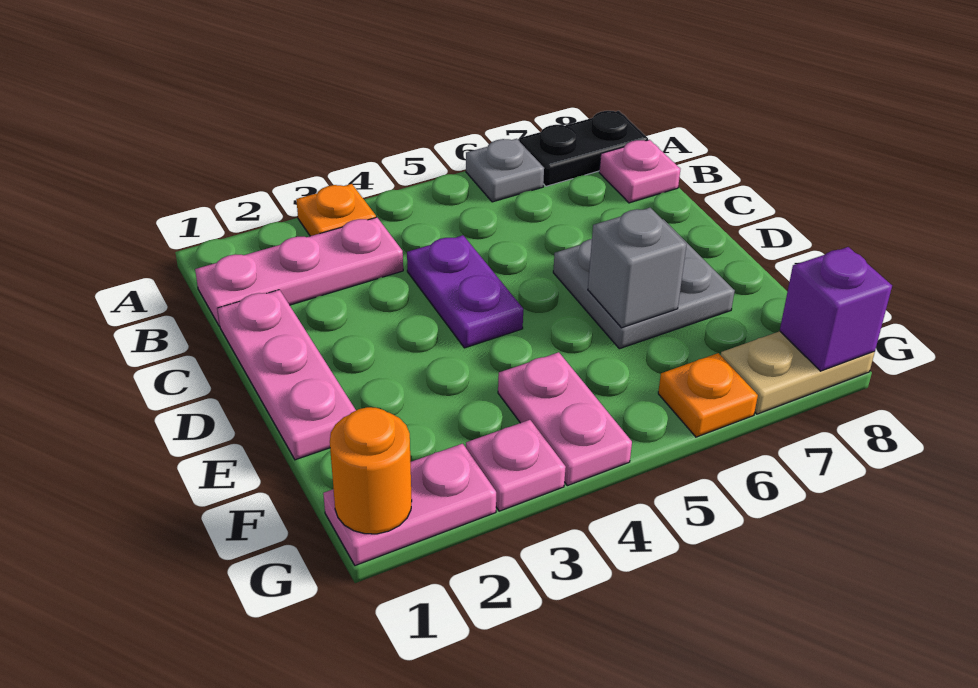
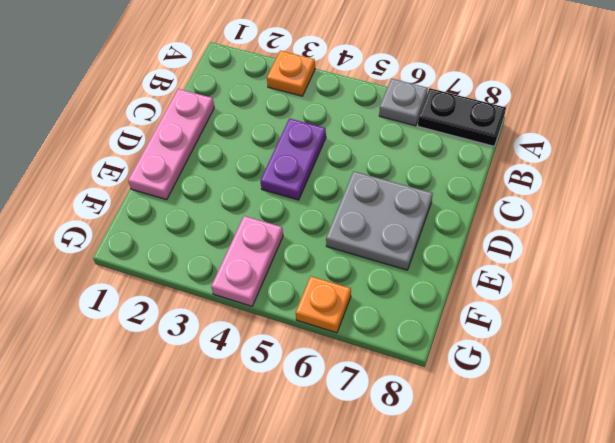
none -> pink plate B1:B3 level 1
none -> pink plate B8 level 1
none -> pink plate G1:G2 level 1

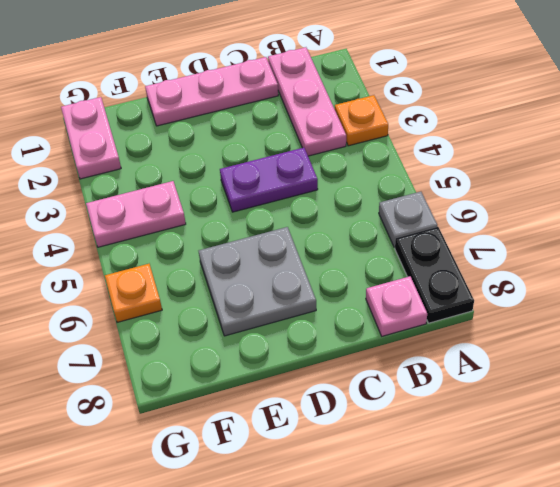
none -> pink plate G3 level 1
none -> tan plate G7:G8 level 1
none -> grey brick E6 level 2

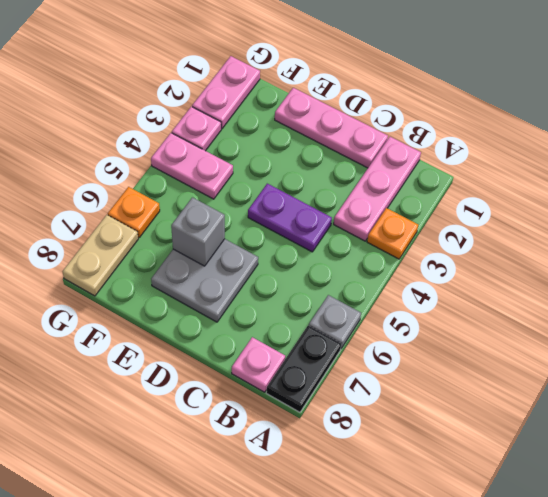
none -> orange round brick G1 level 2
none -> purple brick G8 level 2

